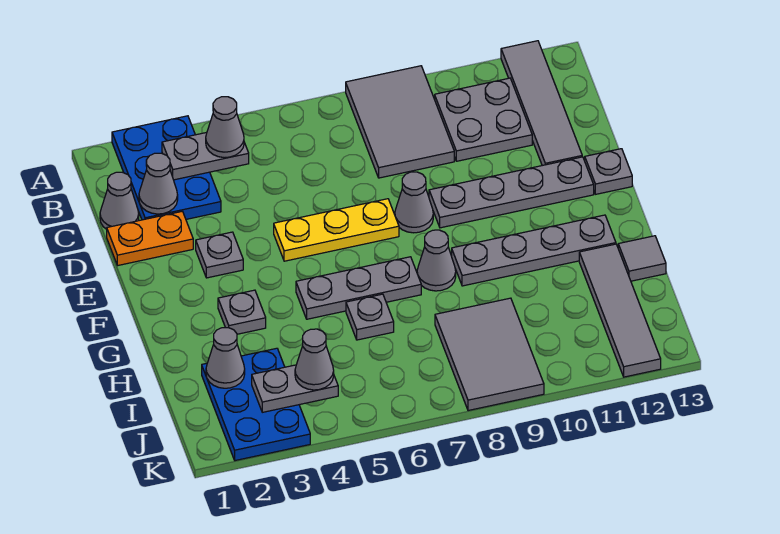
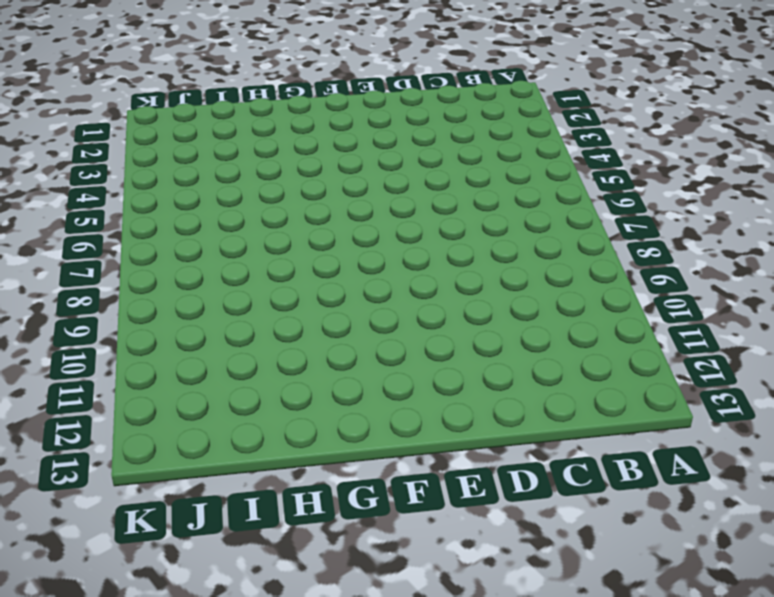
none -> blue plate A2:C3 level 1
none -> grey tile A8:C9 level 1
none -> grey tile A12:D12 level 1

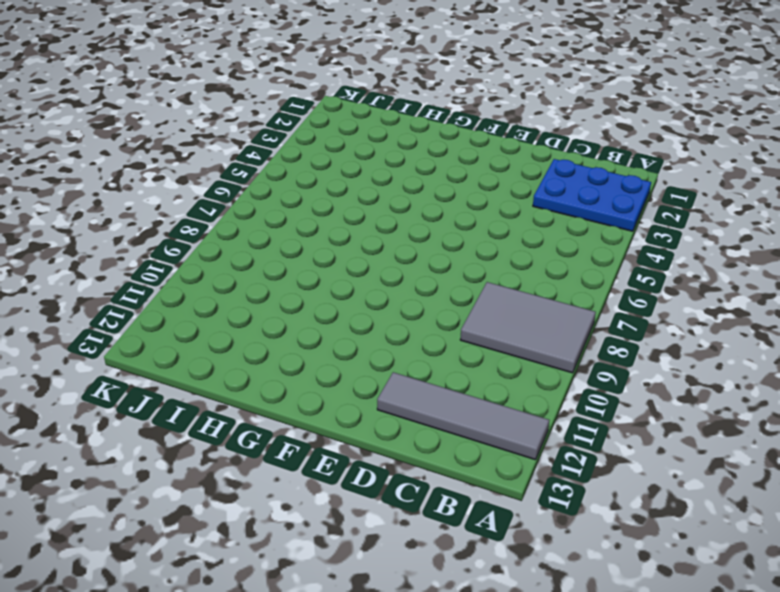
none -> grey plate B10:C11 level 1
none -> grey cone C1 level 1
none -> orange plate D1:D2 level 1

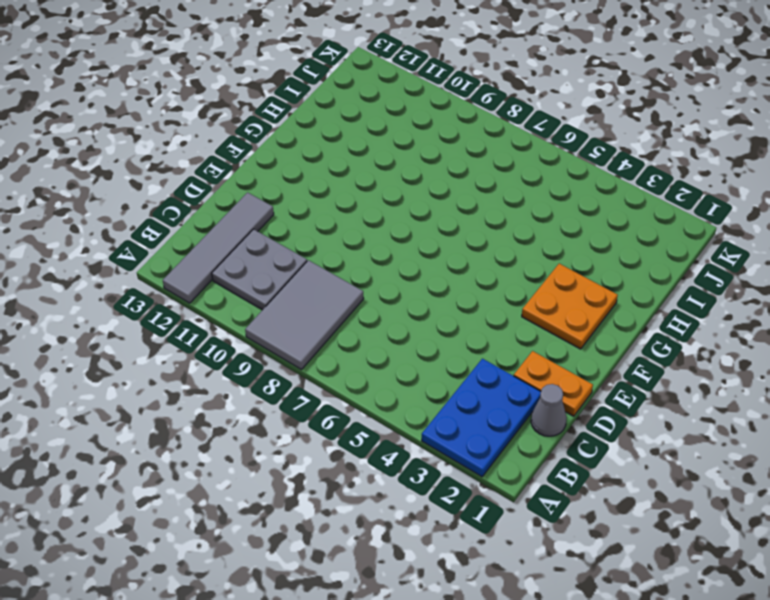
orange plate F2:G3 level 1 -> grey plate G3 level 1
none -> grey plate E3 level 1
none -> yellow plate E5:E7 level 1
none -> grey cone E8 level 1

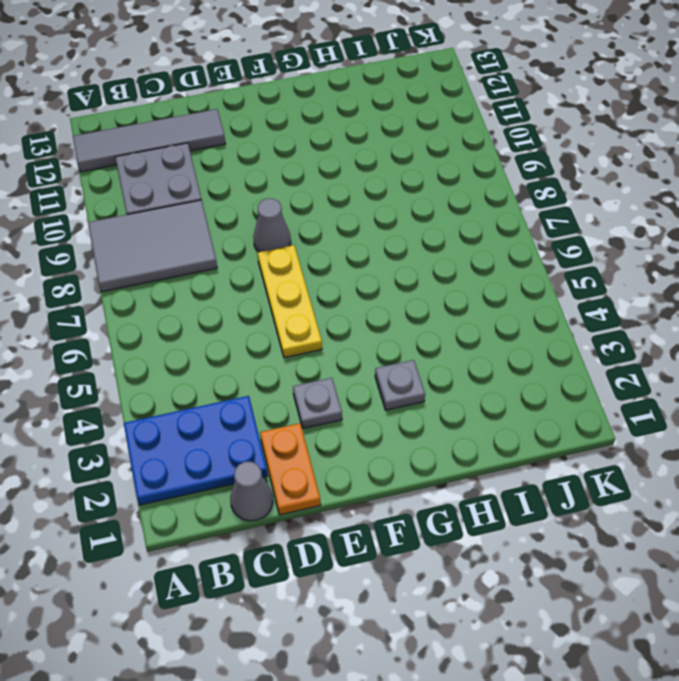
none -> grey plate E9:E12 level 1
none -> grey plate E13 level 1
none -> grey plate G5:G7 level 1

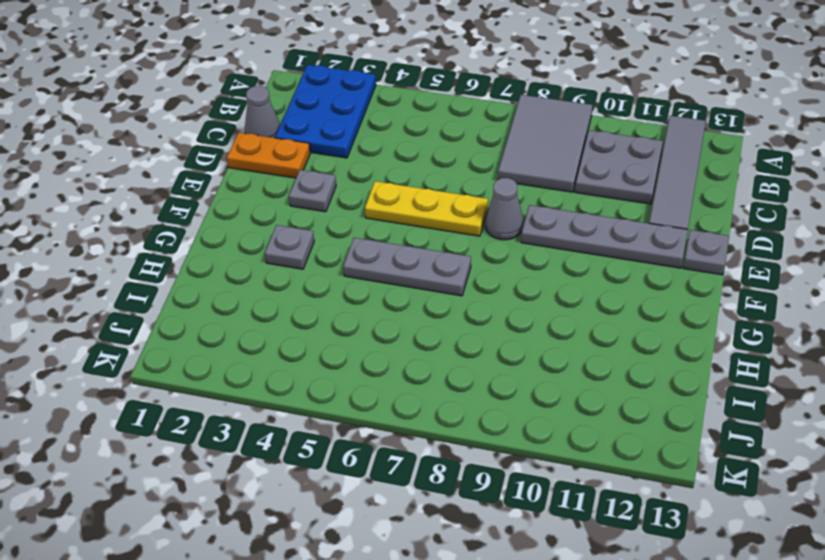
none -> grey cone G8 level 1
none -> grey plate G9:G12 level 1
none -> grey plate H6 level 1

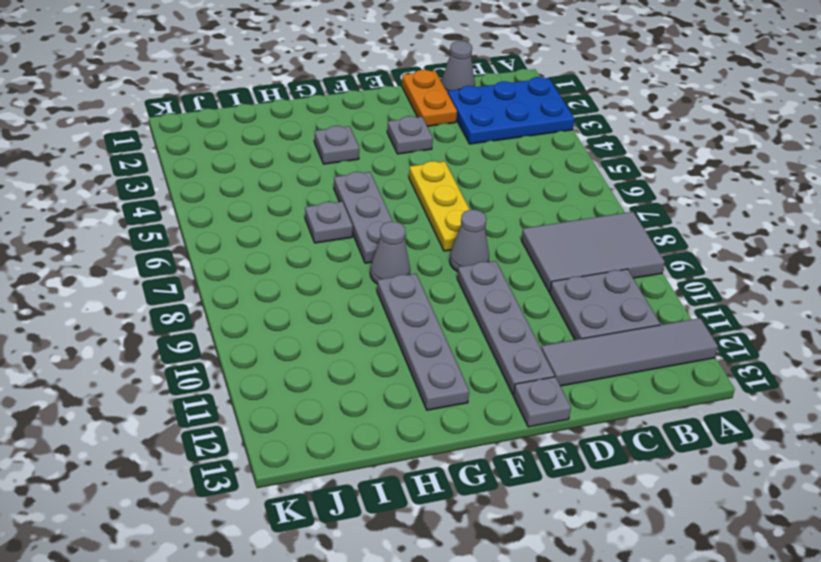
none -> grey tile H12:K12 level 1
none -> grey tile H13 level 1
none -> blue plate I2:K3 level 1

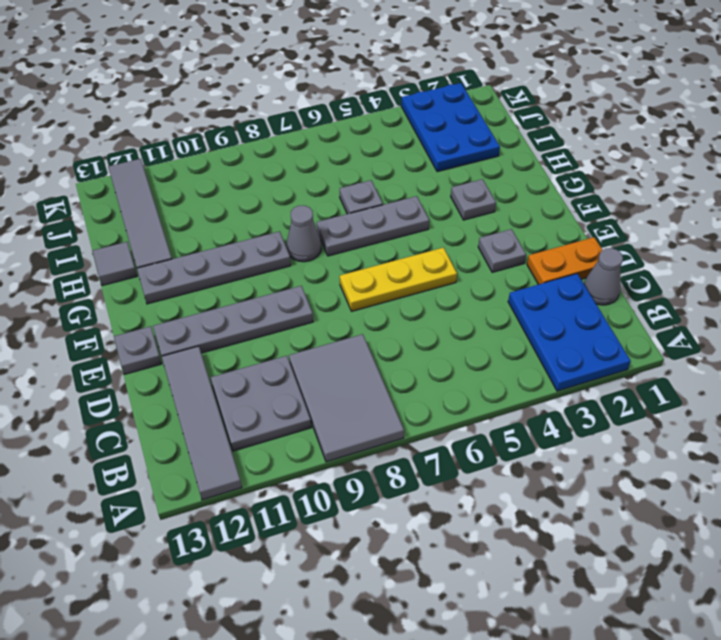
none -> grey cone E8 level 1
none -> grey tile I8:K9 level 1
none -> grey plate B3:B4 level 2

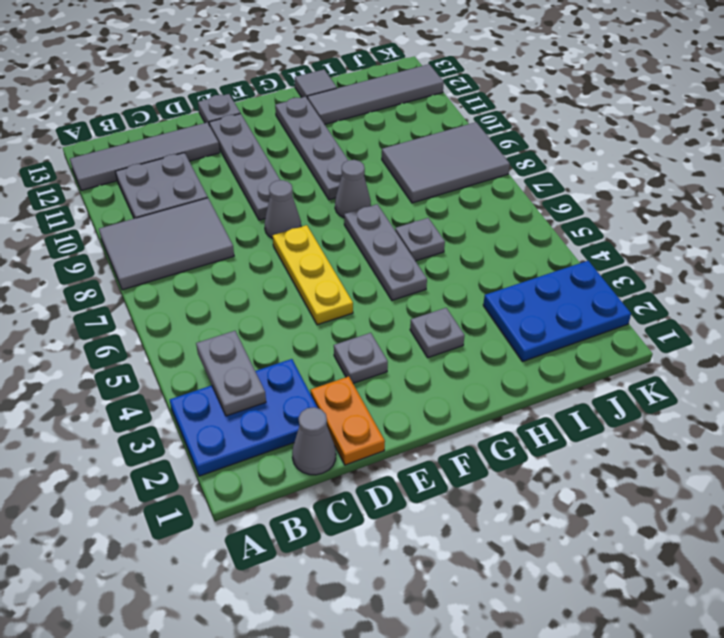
none -> grey cone C2 level 2
none -> grey cone I2 level 2
none -> grey plate J3:J4 level 2

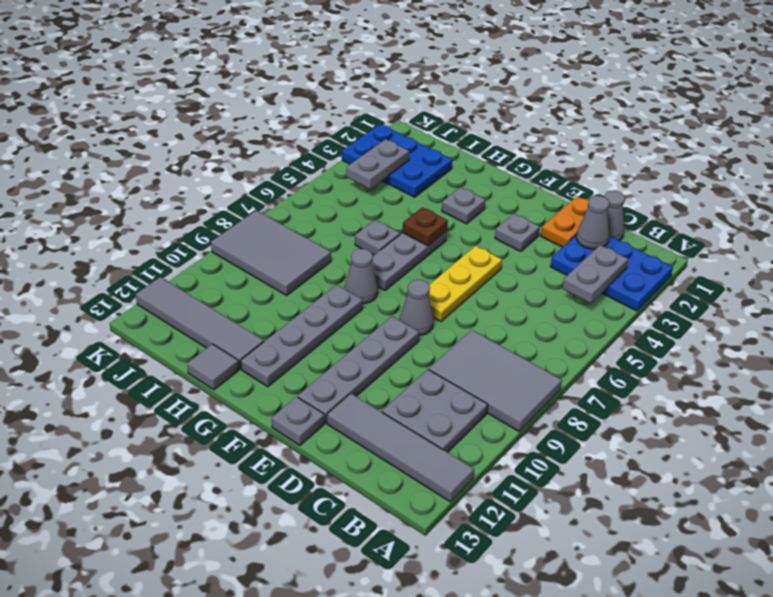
brown plate G5 level 2 -> none
none -> grey cone I2 level 2
none -> grey cone B4 level 3
none -> grey cone J4 level 3

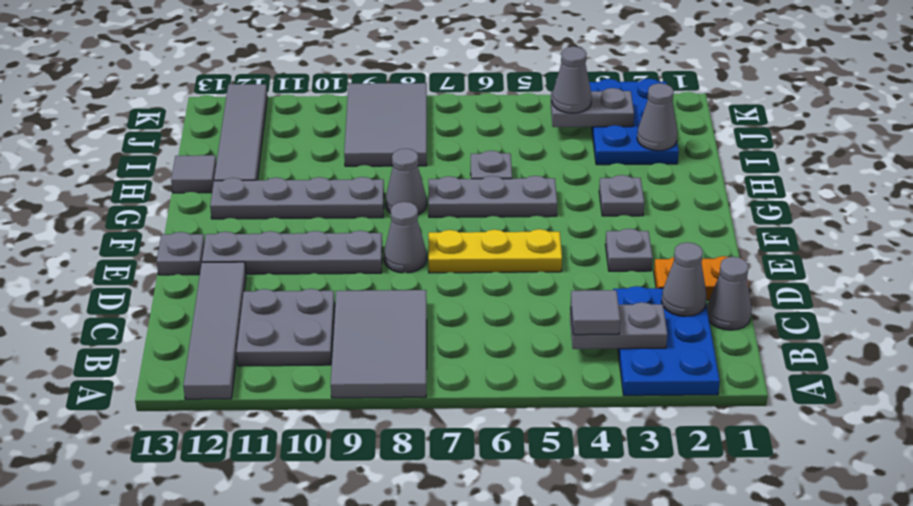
grey tile B4 level 3 -> grey cone B4 level 3

